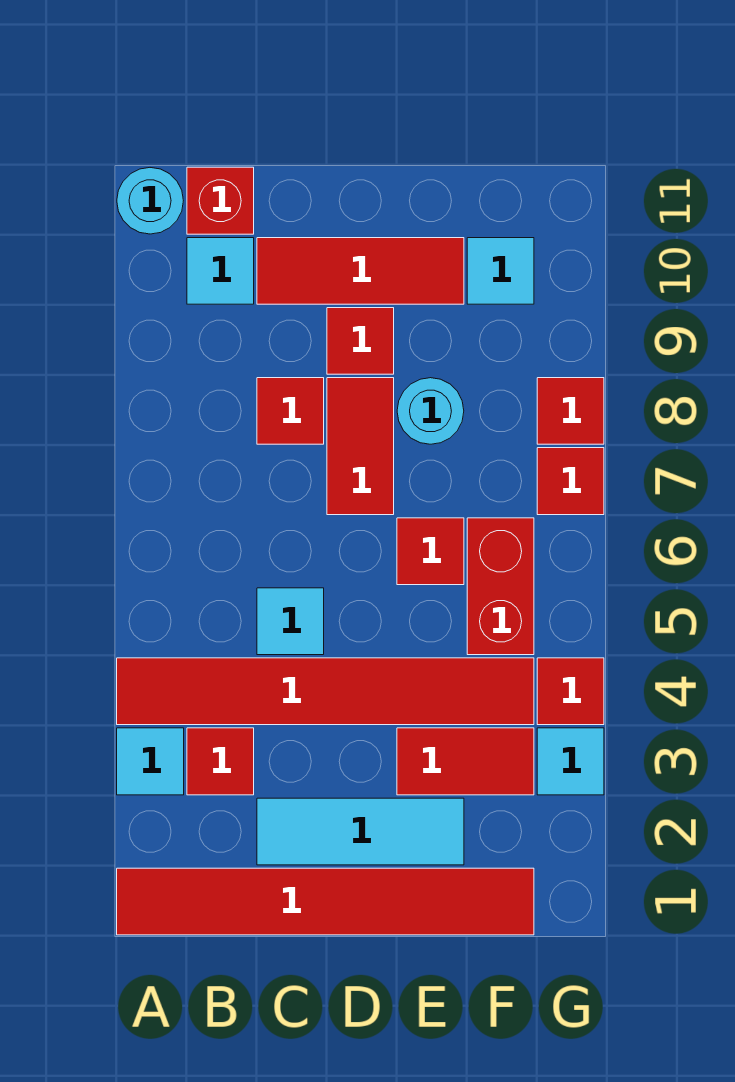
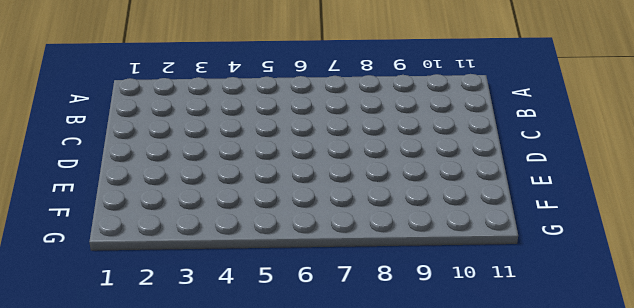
none -> red tile A1:F1 level 1
none -> cyan tile A3 level 1
none -> red tile A4:F4 level 1

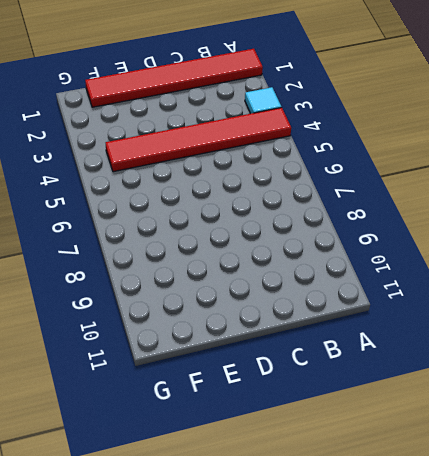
none -> cyan round brick A11 level 1
none -> red tile B3 level 1
none -> cyan tile B10 level 1

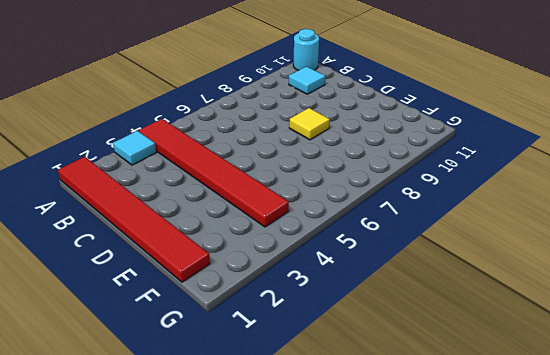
yellow tile D8 level 1 -> red tile D7:D8 level 1
none -> red tile B3 level 1
none -> red brick B11 level 1
none -> cyan tile C2:E2 level 1

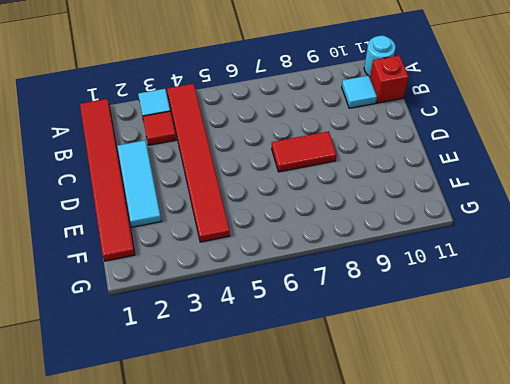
none -> cyan tile C5 level 1
none -> red tile C8 level 1
none -> red tile C10:E10 level 1

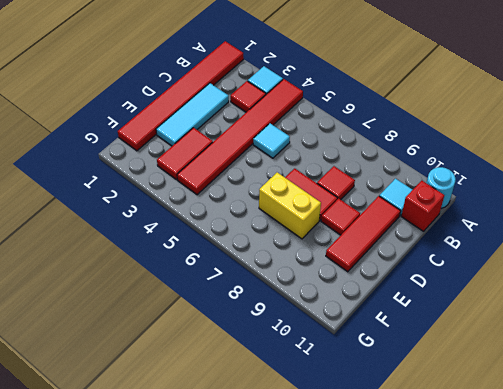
yellow brick E7:E8 level 1 -> cyan round brick E8 level 1
none -> red tile E6 level 1
none -> red brick F5:F6 level 1
none -> cyan tile F10 level 1

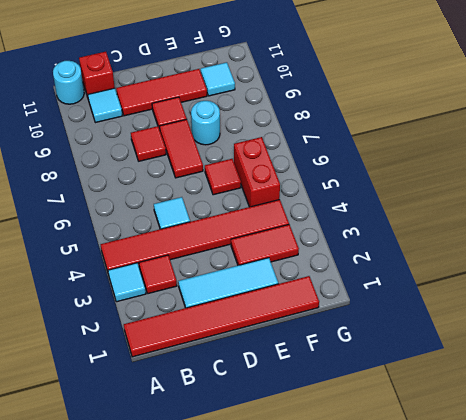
none -> cyan tile G3 level 1
none -> red tile G4 level 1
none -> red tile G7 level 1

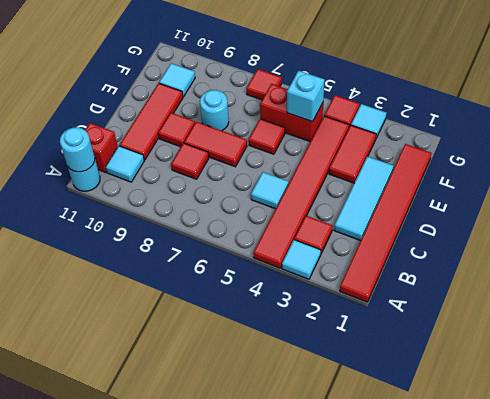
cyan round brick A11 level 2 -> none
cyan brick F5 level 2 -> none
none -> red tile G8 level 1

